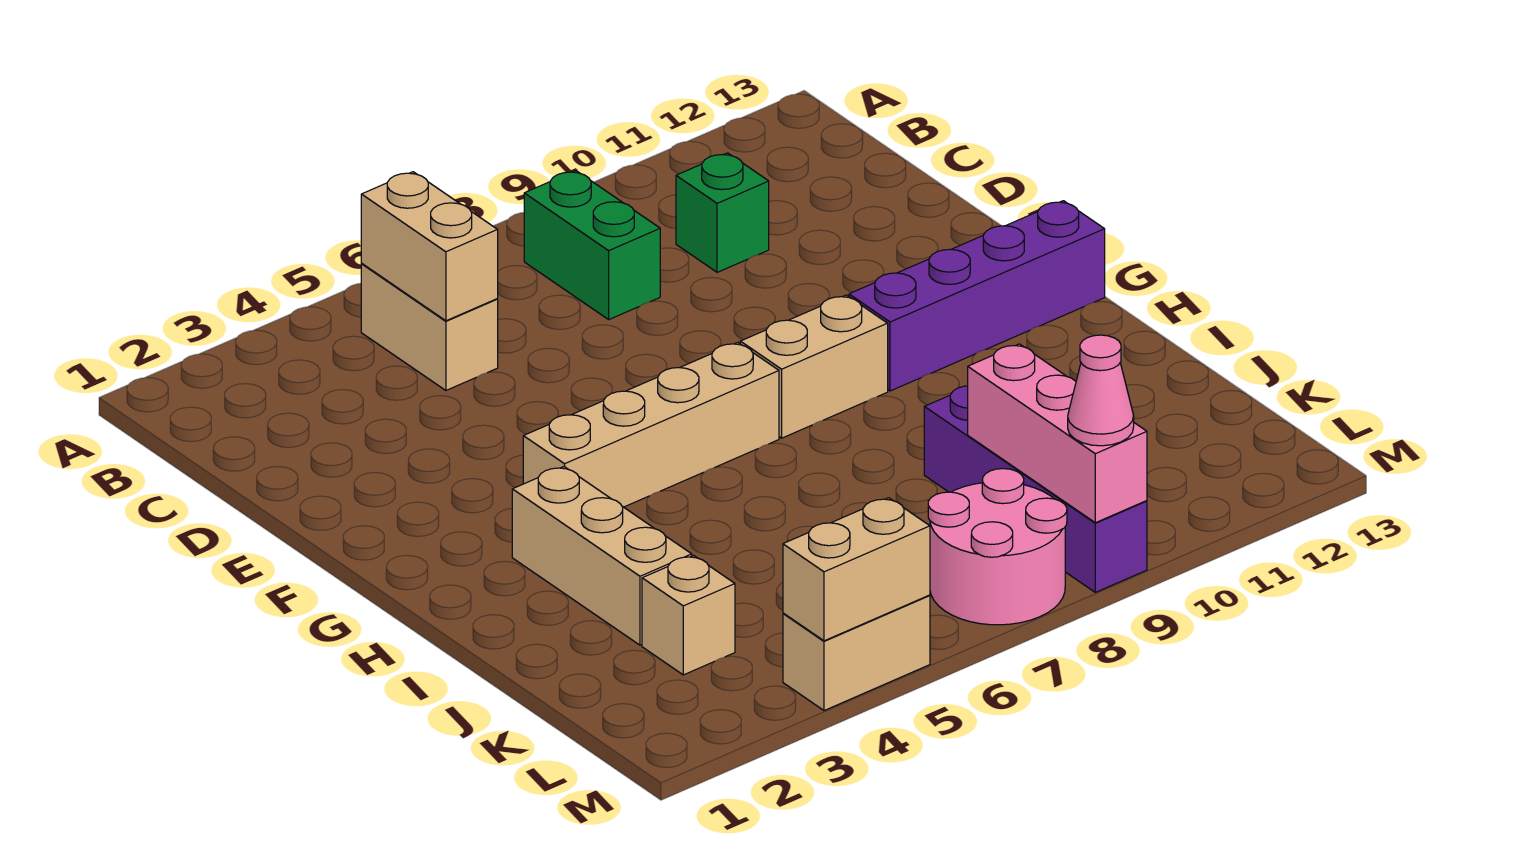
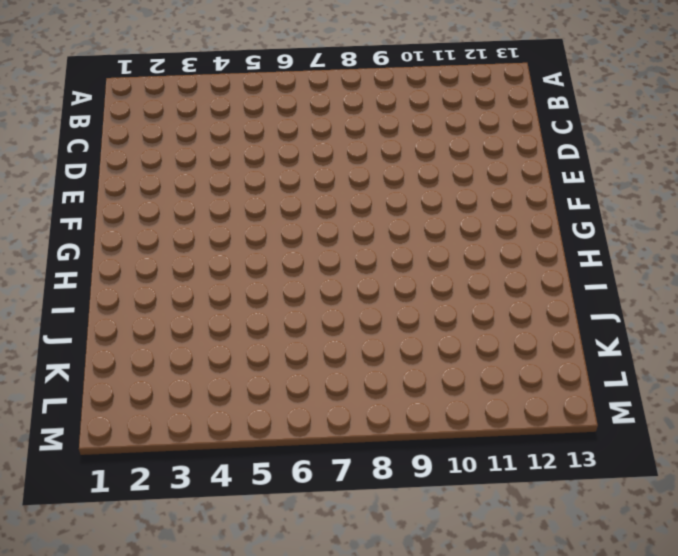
none -> tan brick B5:C5 level 1
none -> green brick B8:C8 level 1
none -> green brick C10 level 1

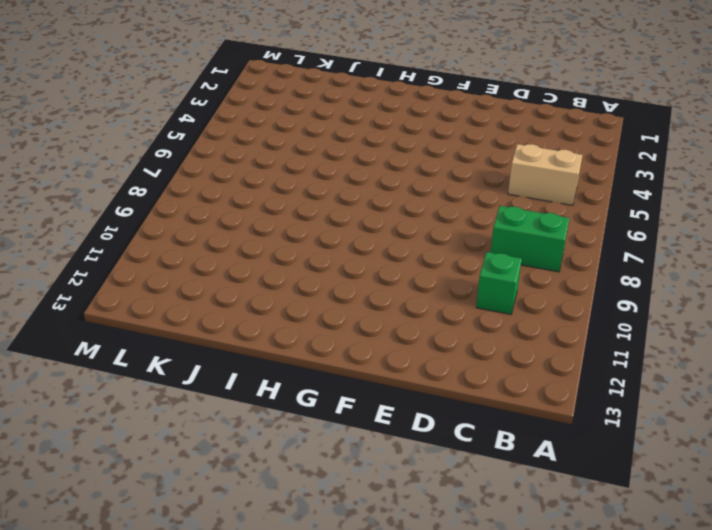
none -> tan brick G4:G7 level 1
none -> tan brick G8:G9 level 1
none -> purple brick G10:G13 level 1

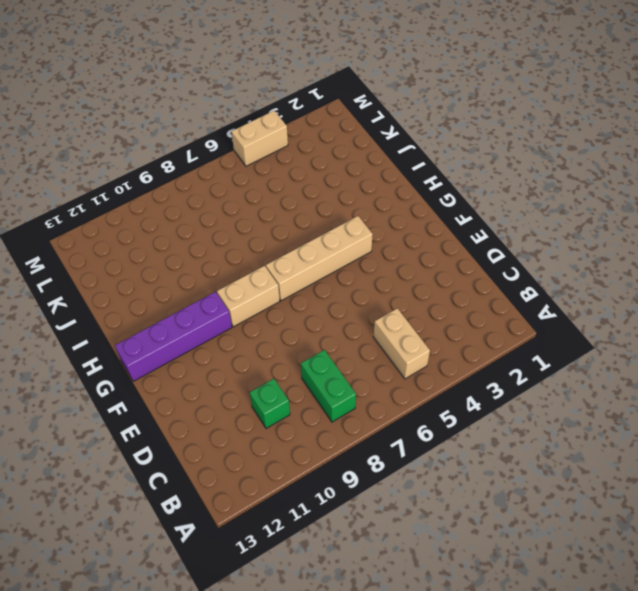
none -> tan brick H3:J3 level 1
none -> purple brick J9:M9 level 1
none -> tan brick K3 level 1

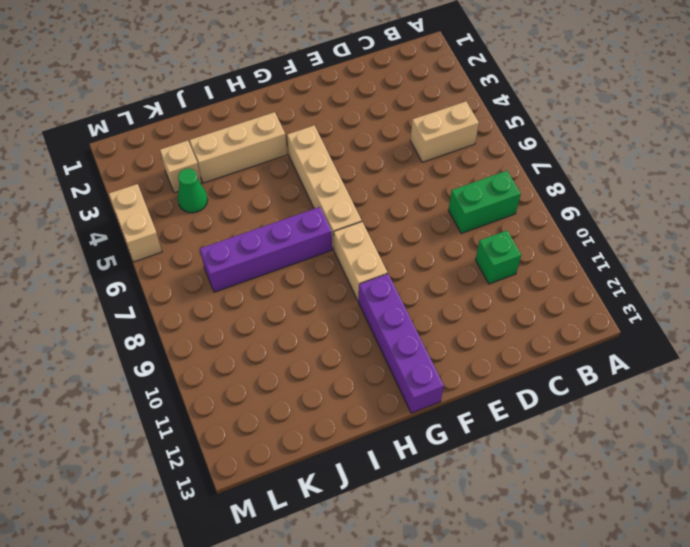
purple brick H7:K7 level 1 -> purple brick J9:M9 level 1
green cone K4 level 1 -> none
none -> pink round brick L7:M8 level 1
none -> tan brick B5:C5 level 2
none -> pink brick K9:M9 level 2

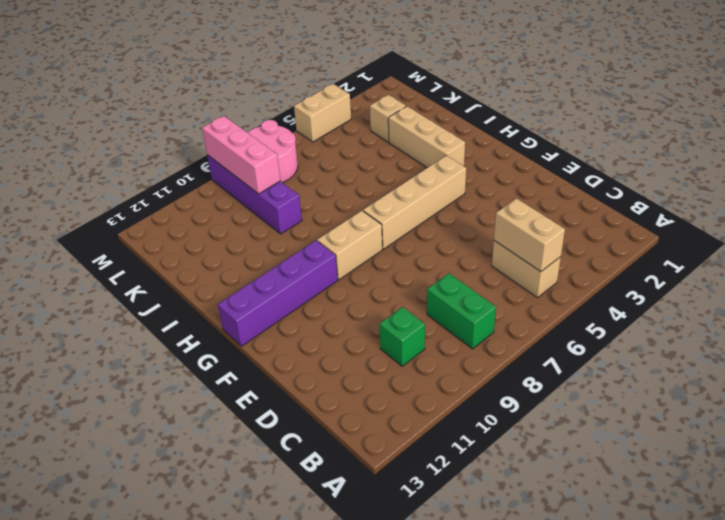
none -> tan brick M4:M5 level 2
none -> pink cone M9 level 3

